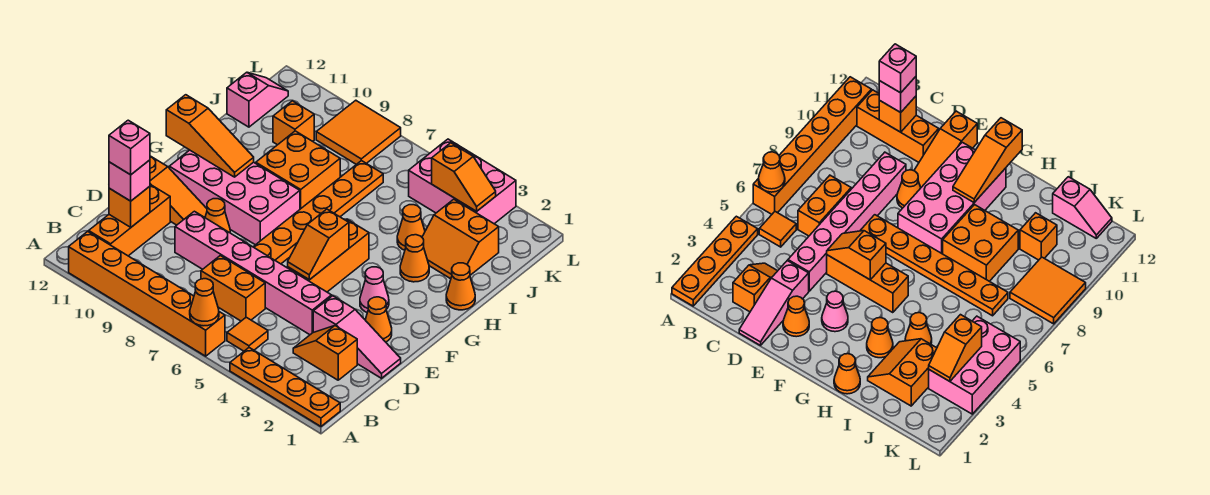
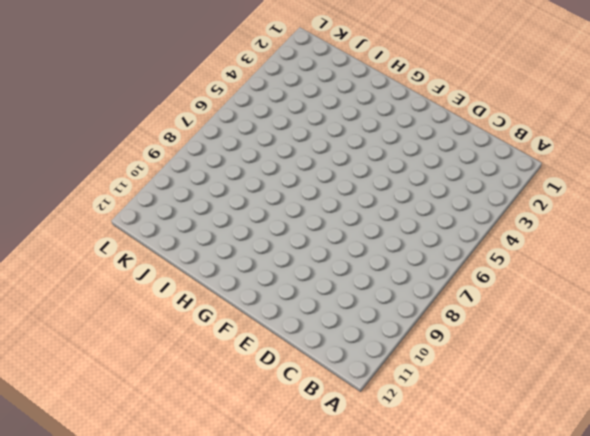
none -> orange plate A1:A4 level 1
none -> orange brick A6:A11 level 1
none -> orange tile B5 level 1
none -> orange brick B11:D11 level 1

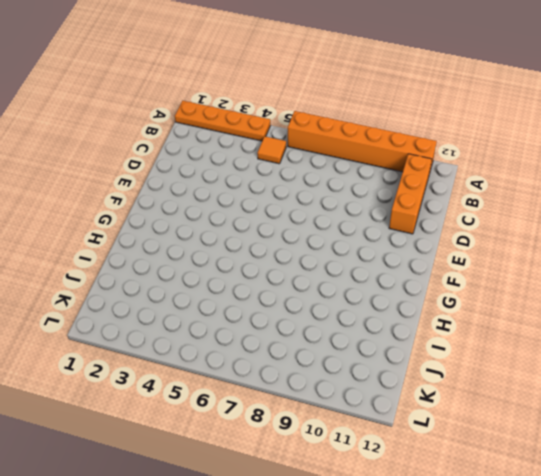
none -> orange slope C2:C3 level 1 top 2
none -> orange brick C6:C7 level 1
none -> pink slope D1:D3 level 1 top 3
none -> pink brick D4:D9 level 1

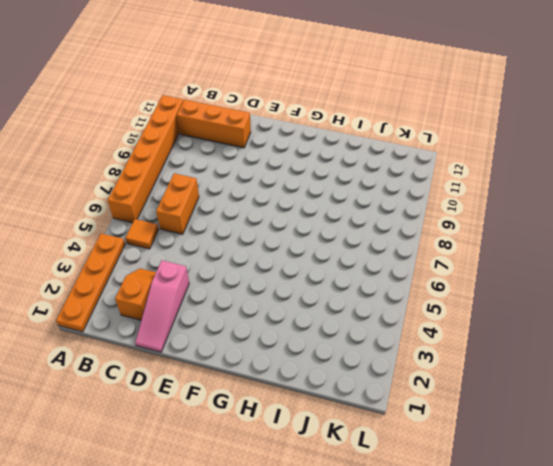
none -> pink brick D4:D9 level 1
none -> orange cone E2 level 1
none -> orange brick E5:G5 level 1
none -> orange plate E7:J7 level 1

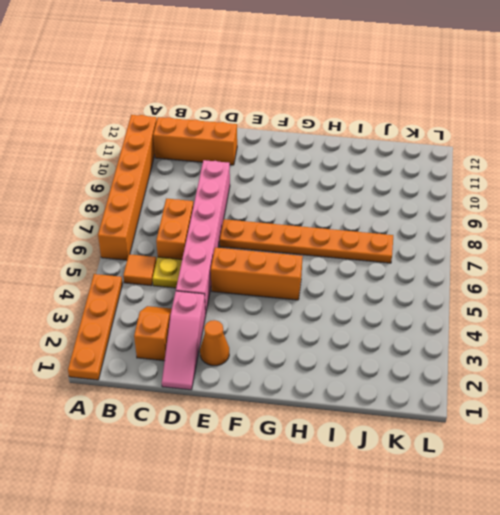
yellow plate C5 level 1 -> none
none -> orange cone E9 level 1
none -> orange slope E10:E12 level 1 top 12
none -> pink cone F3 level 1
none -> pink brick F8:G11 level 1

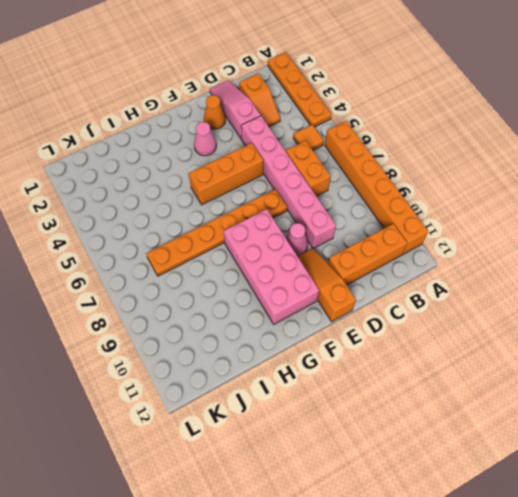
pink cone E9 level 1 -> orange cone E9 level 1
none -> orange cone H1 level 1
none -> orange cone H3 level 1
none -> orange brick H8:I9 level 1
none -> orange slope I2:J3 level 1 top J

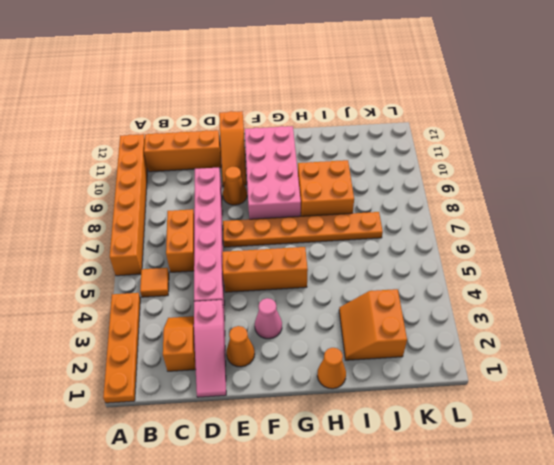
none -> orange cone H3 level 1
none -> orange cone I4 level 1
none -> orange brick J10 level 1
none -> pink slope J12:K12 level 1 top J

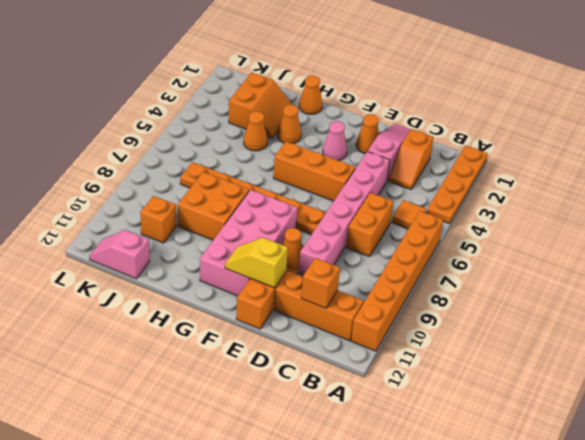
yellow slope E11:F11 level 2 top E -> none
none -> pink brick K3:L5 level 1
none -> orange tile K8:L9 level 1
none -> orange cone A6 level 2
none -> orange slope E5:F5 level 2 top F

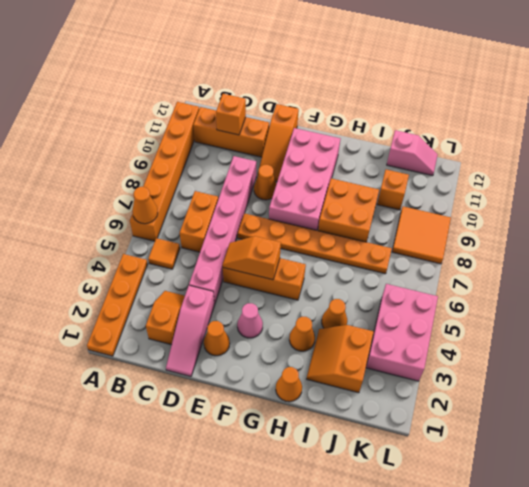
none -> orange slope G10:G12 level 2 top 12
none -> orange slope K3:K4 level 2 top 4
none -> pink brick C11 level 3
none -> pink brick C11 level 4

